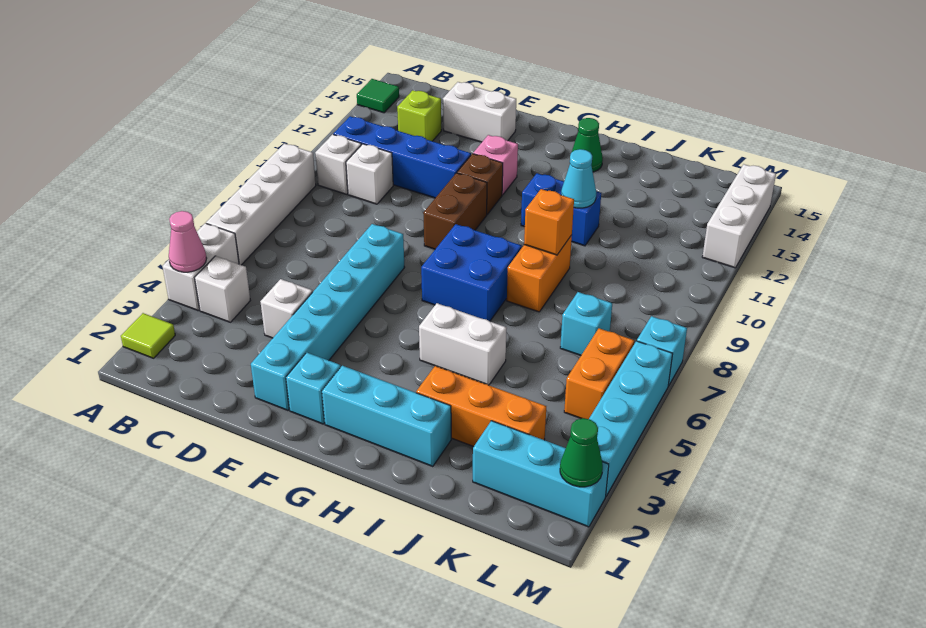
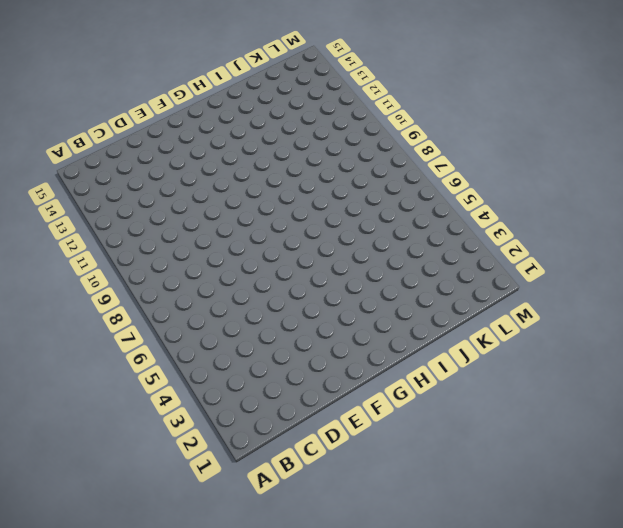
none -> lime tile A2 level 1
none -> white brick A4:A5 level 1
none -> white brick A6:A9 level 1
none -> green tile A14 level 1

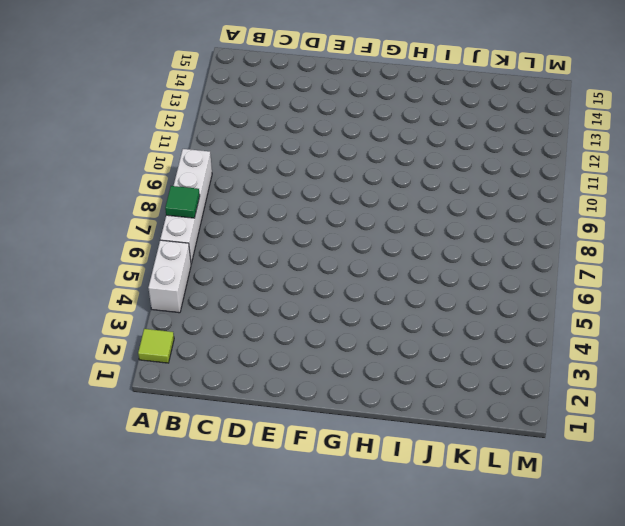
green tile A7 level 2 -> green tile A14 level 1
none -> white brick B4 level 1
none -> white brick B10 level 1
none -> blue brick B11:E11 level 1
none -> white brick C10 level 1

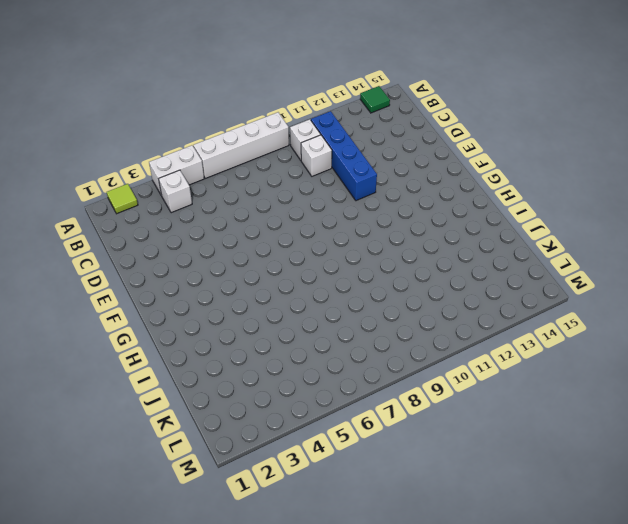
none -> lime brick C13 level 1
none -> white brick D4 level 1
none -> white brick D14:E14 level 1
none -> cyan brick E2:E7 level 1

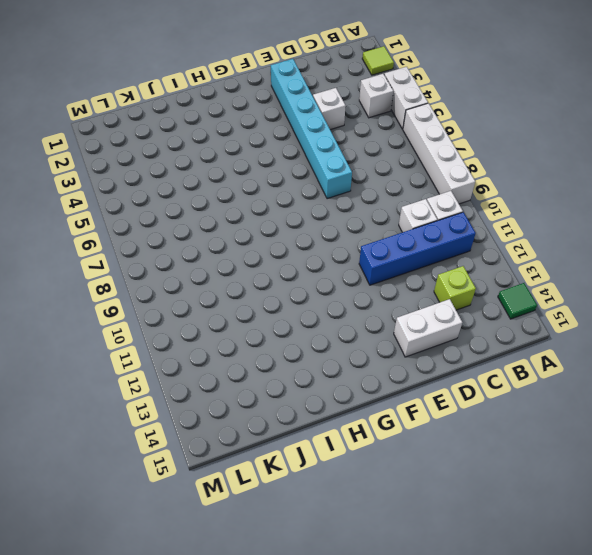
none -> cyan brick F2 level 1
none -> brown brick F9:F10 level 1
none -> brown brick F11 level 1
none -> pink brick F12 level 1

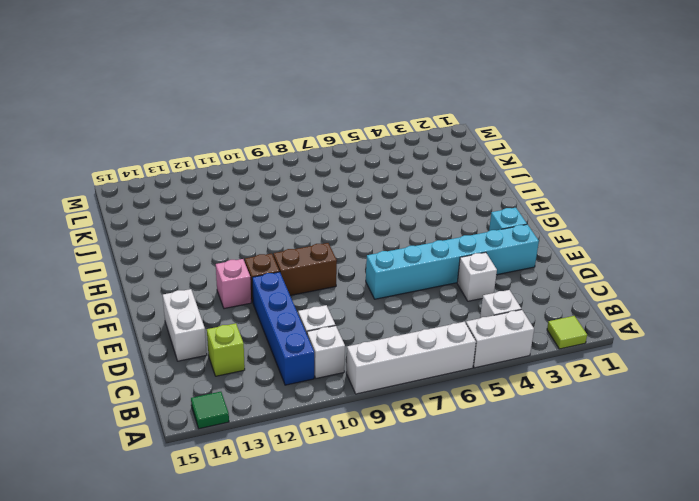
none -> cyan brick G2:I2 level 1
none -> blue brick G7:H8 level 1
none -> white brick H5:I5 level 1
none -> blue brick H11:I11 level 1

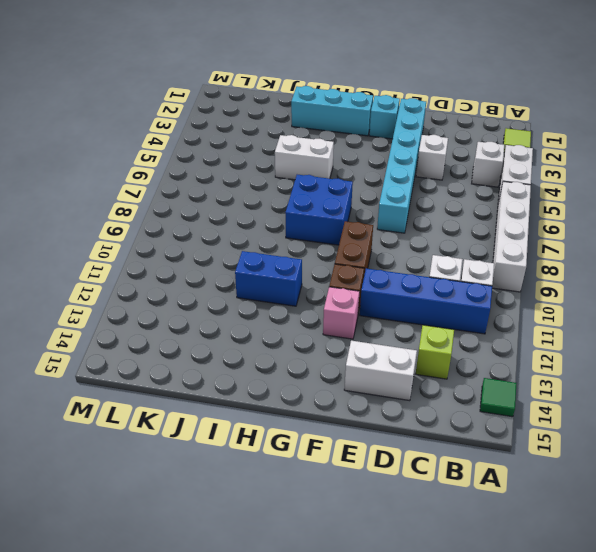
none -> green cone H14 level 1
none -> orange brick I3:K3 level 1
none -> orange brick I8:I9 level 1
none -> cyan brick K2:M2 level 1

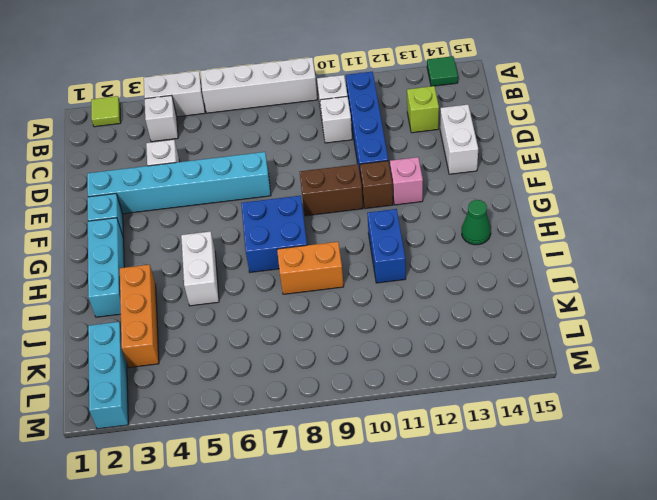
none -> cyan brick K7 level 1
none -> orange brick L5:L6 level 1
none -> cyan brick M3:M6 level 1
none -> cyan brick M7 level 1

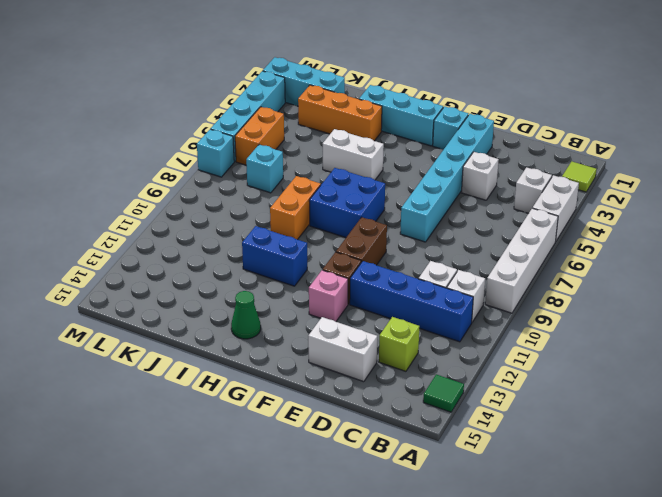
none -> white brick M12:M14 level 1
none -> pink cone A4 level 2
none -> orange brick I9 level 2
none -> cyan cone I11 level 2

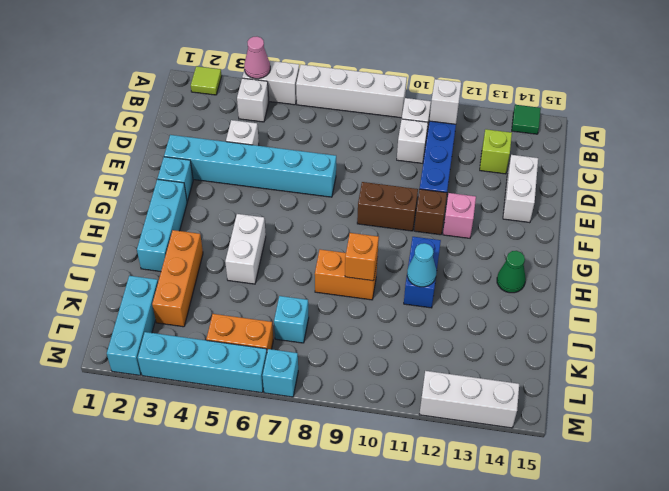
white brick B11 level 2 -> none
none -> blue brick G7:H8 level 1
none -> green cone M2 level 2

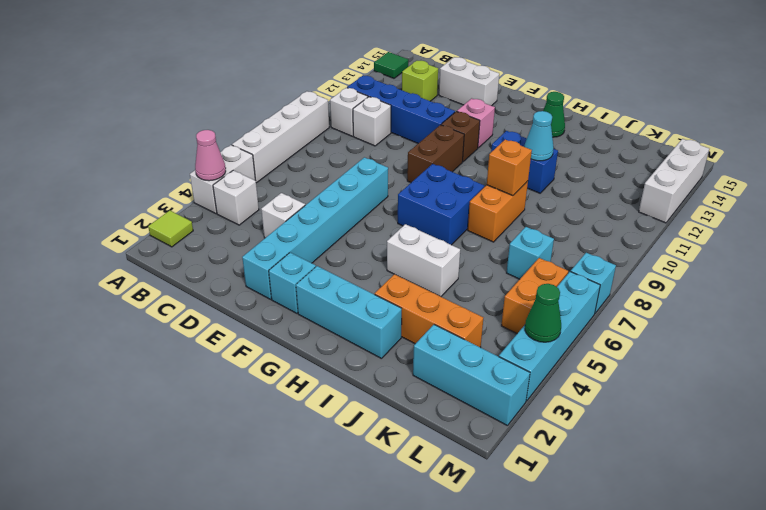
green cone M4 level 2 -> green cone M2 level 2

